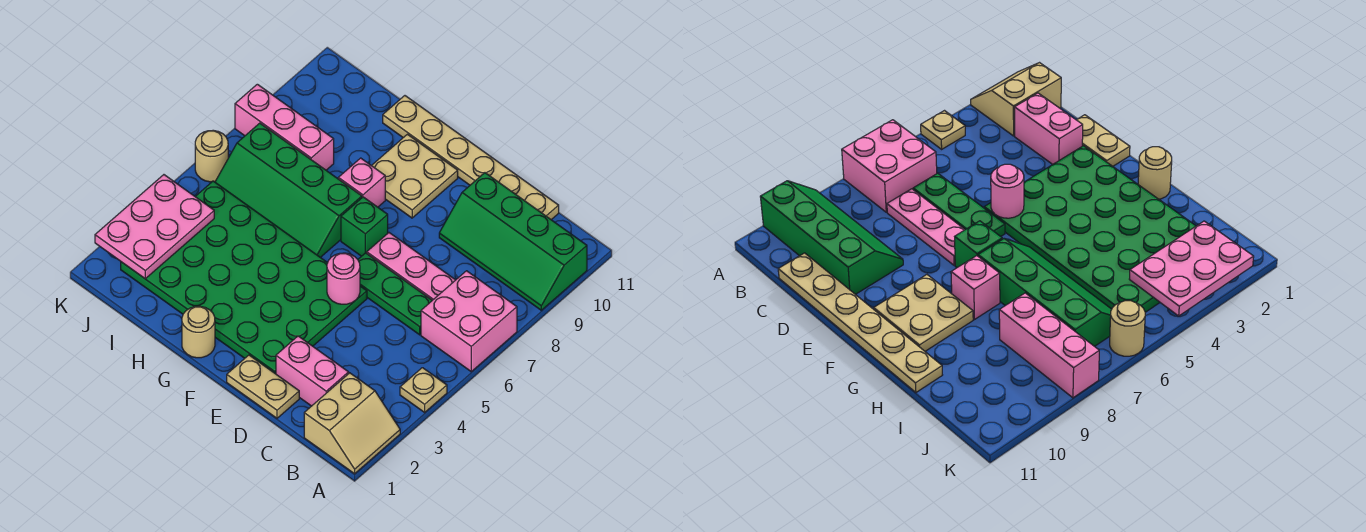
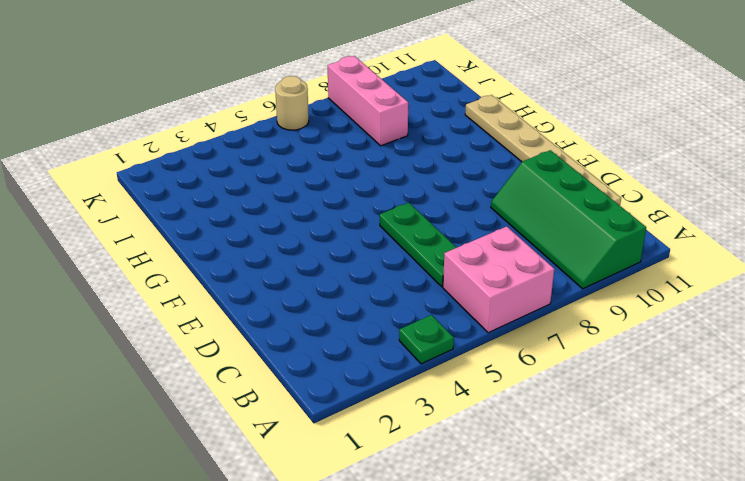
green plate A4 level 1 -> tan plate A4 level 1
none -> tan slope A1:B2 level 1 top B
none -> pink brick C2:D2 level 1
none -> pink plate C7:E7 level 1

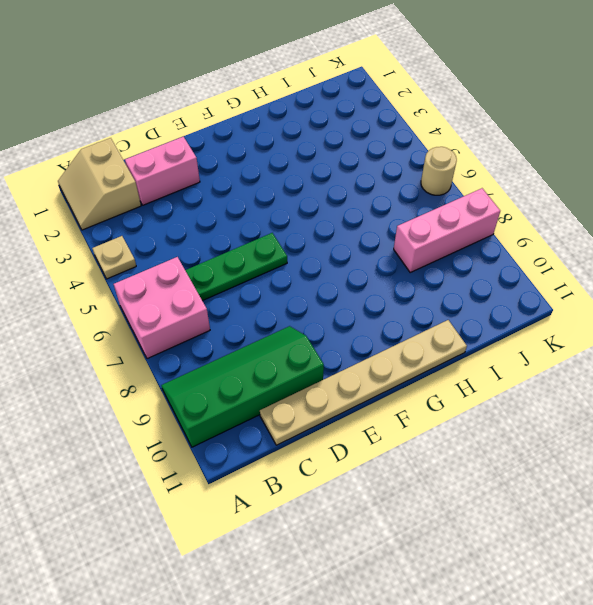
none -> pink plate C7:E7 level 1
none -> tan plate D1:E1 level 1
none -> green plate E2:J5 level 1

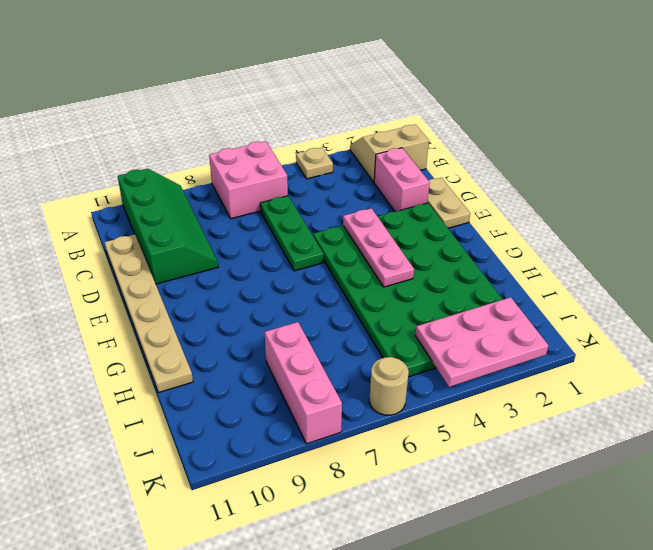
pink plate E4:G4 level 2 -> pink plate C7:E7 level 1
none -> green brick F7 level 1
none -> tan plate F9:G10 level 1
none -> tan round brick G1 level 1

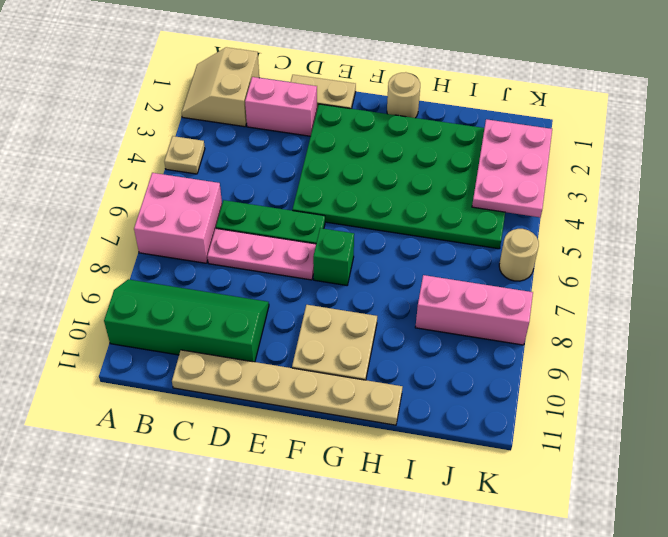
none -> green slope G6:J7 level 1 top 7
none -> pink brick G8 level 1
none -> pink round brick E5 level 2

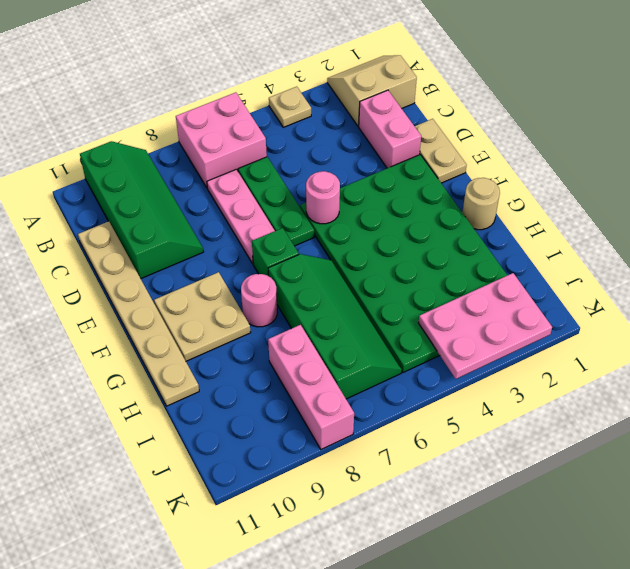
pink round brick G8 level 1 -> pink brick G8 level 1
none -> tan round brick K6 level 1

